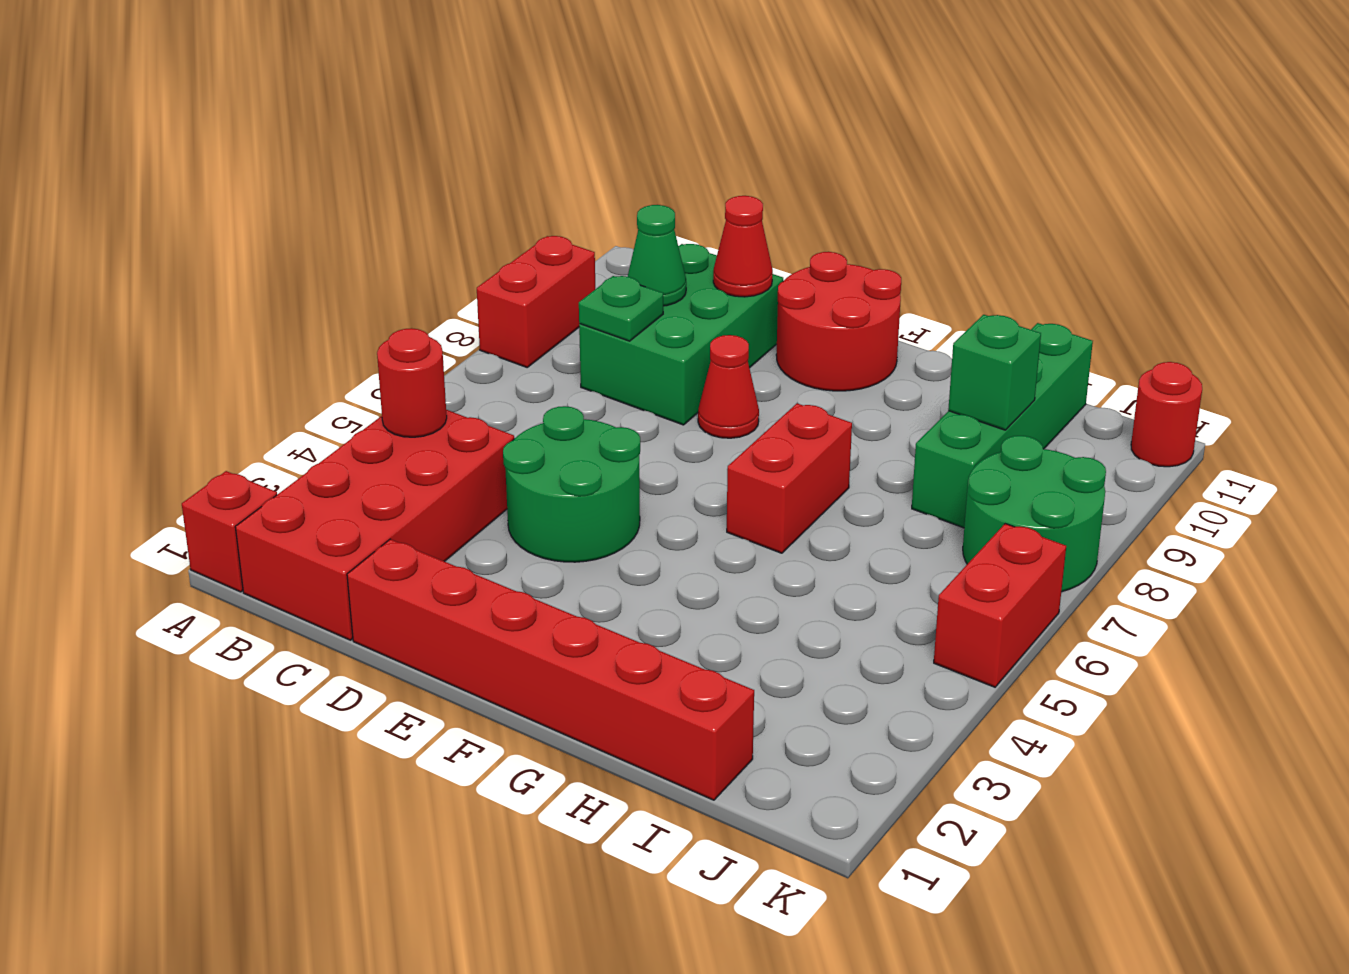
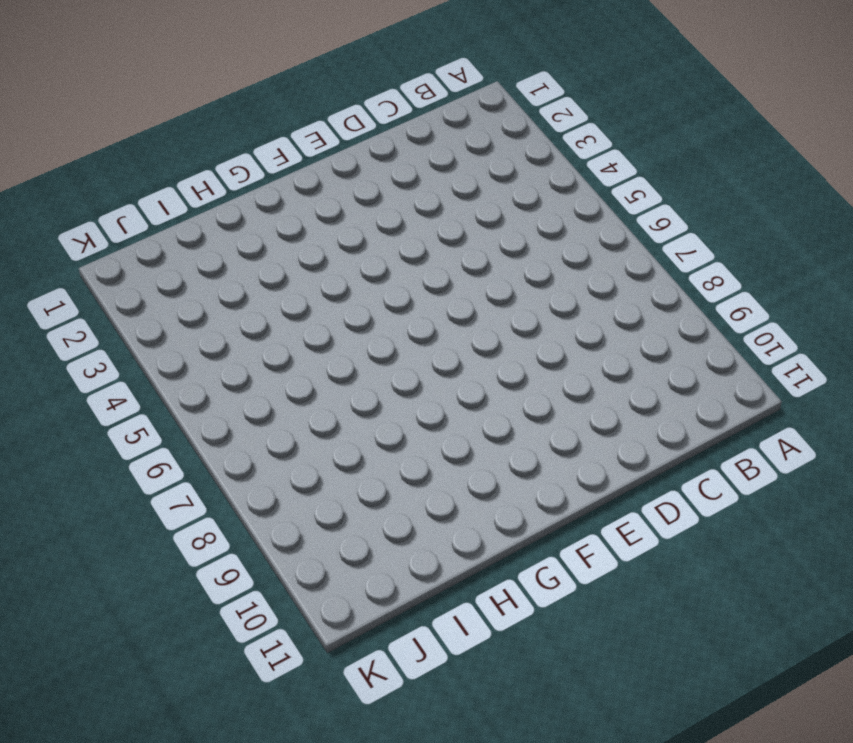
none -> red brick A1 level 1
none -> red brick A8:A9 level 1
none -> red brick B1:C4 level 1

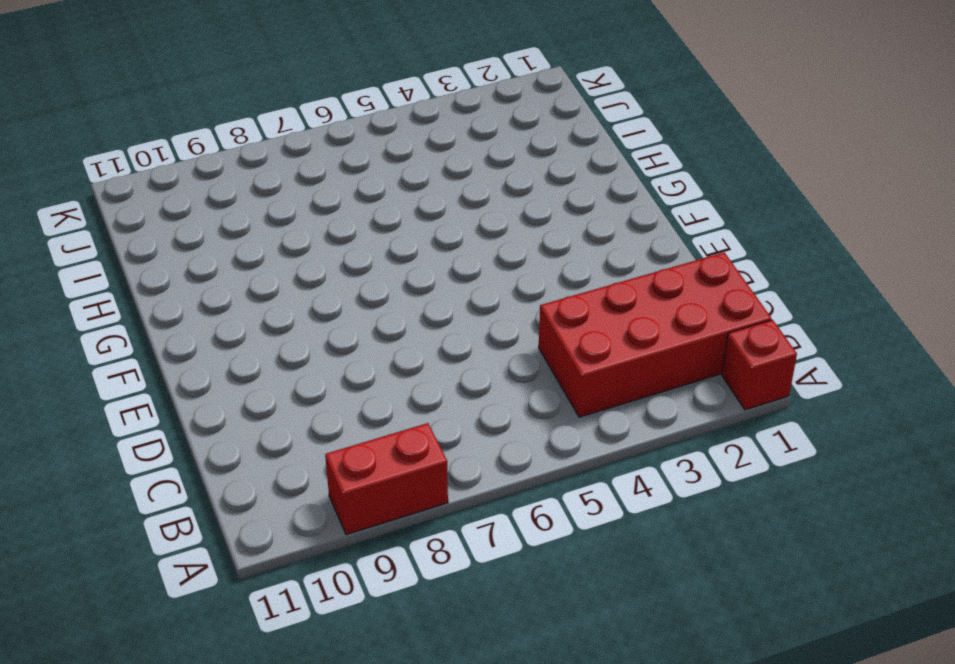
none -> green brick C8:D10 level 1
none -> red brick D1:I1 level 1
none -> green round brick D4:E5 level 1

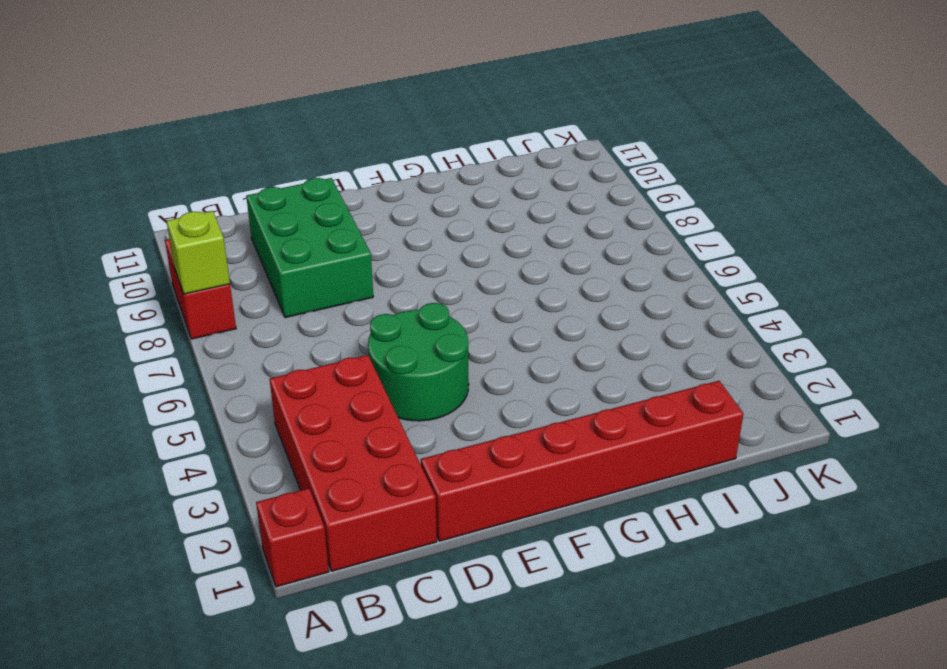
lime brick A8 level 2 -> none
none -> red cone E8 level 1
none -> red round brick E10:F11 level 1
none -> red brick G6:G7 level 1

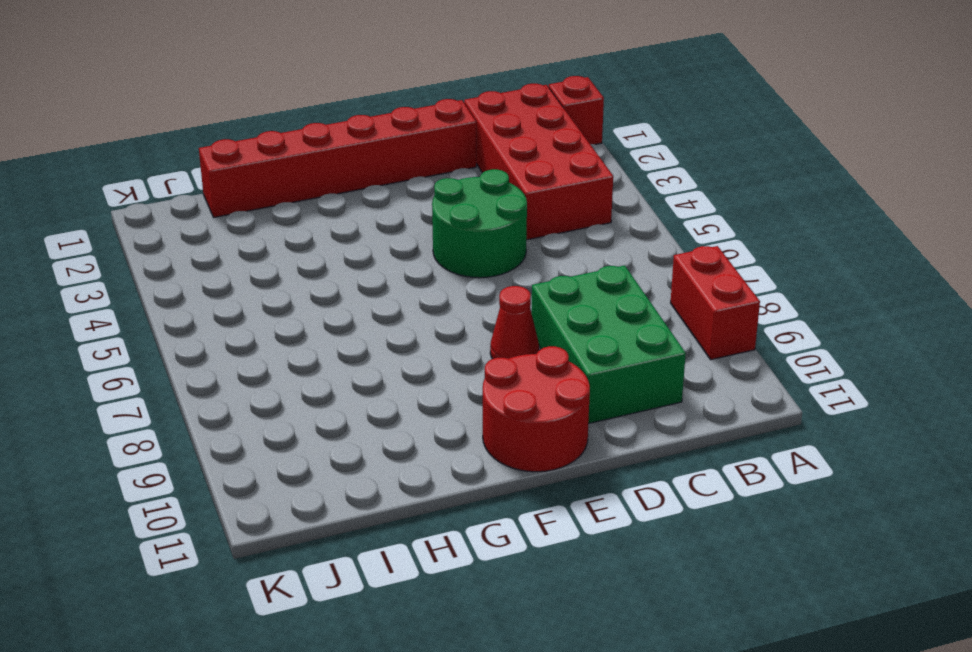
none -> red brick G6:G7 level 1
none -> green brick I8:I11 level 1
none -> green round brick J7:K8 level 1

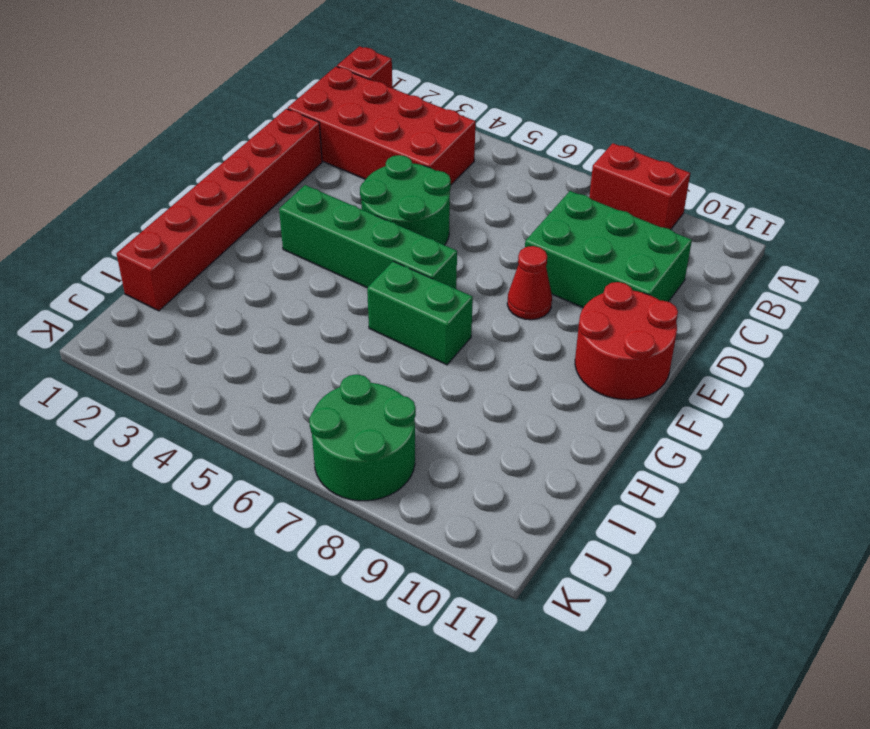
green brick F3:F6 level 1 -> green brick I8:I11 level 1
green brick G6:G7 level 1 -> red brick G6:G7 level 1
none -> red brick K5:K6 level 1
none -> red round brick K11 level 1
none -> red round brick B4 level 2

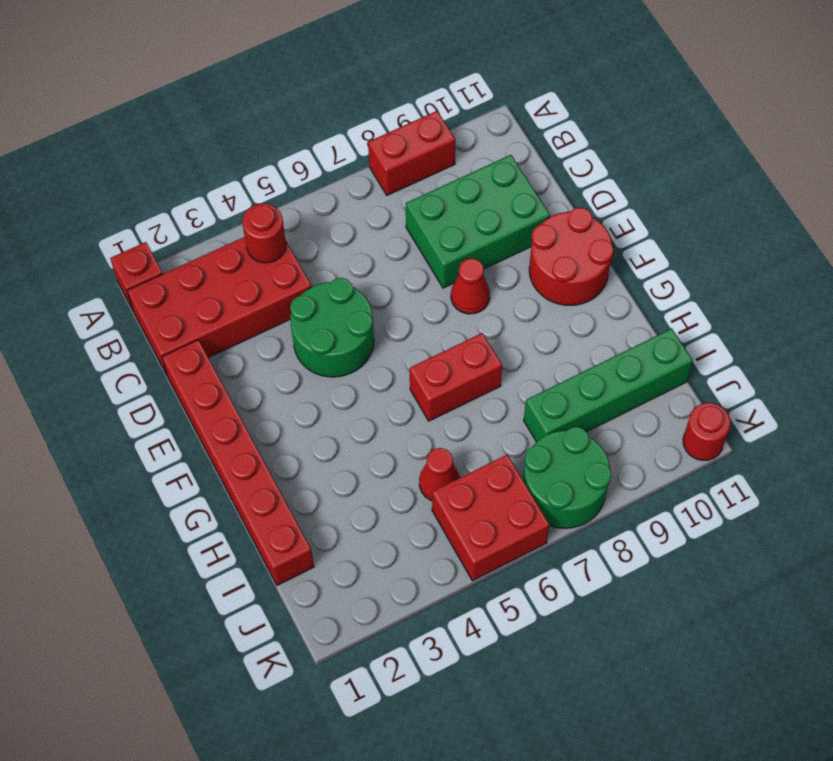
red cone I5 level 1 -> red cone D10 level 2
red brick J5:K6 level 1 -> red brick K5:K6 level 1
none -> green plate C8 level 2
none -> green cone C9 level 2
none -> green brick I9 level 2

